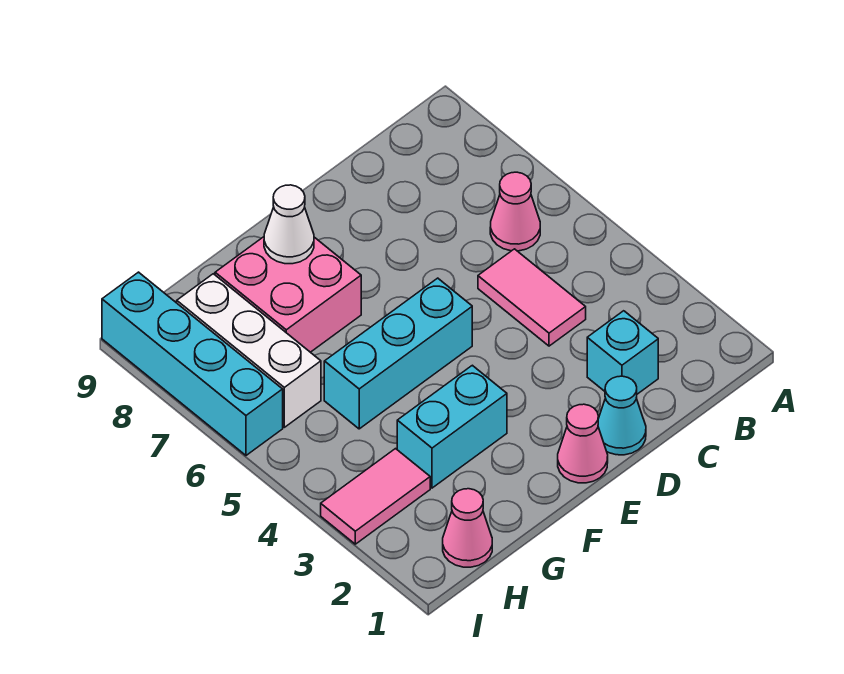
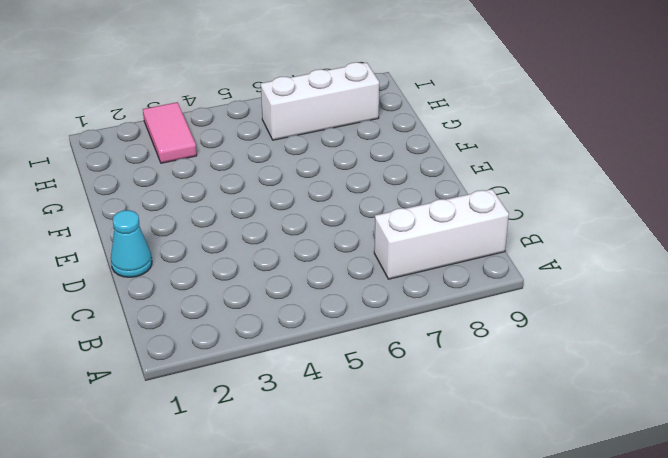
white brick B7:B9 level 1 -> none
none -> pink cone B6 level 1
none -> cyan brick C2 level 1
none -> pink tile C4:C5 level 1

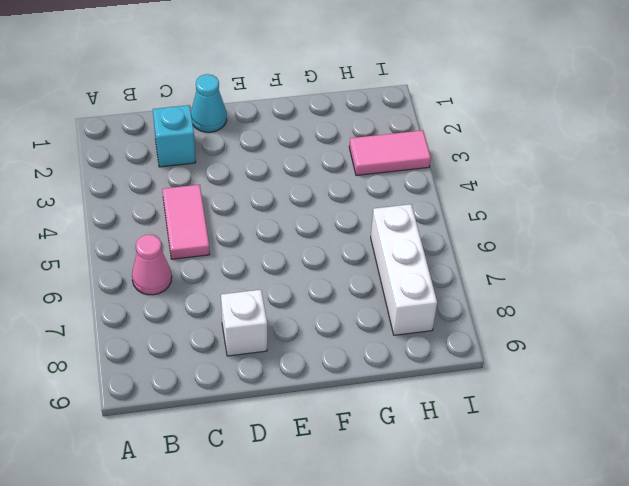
white brick D8 level 1 -> none
none -> pink cone E1 level 1
none -> cyan brick E5:G5 level 1
none -> cyan brick F3:G3 level 1

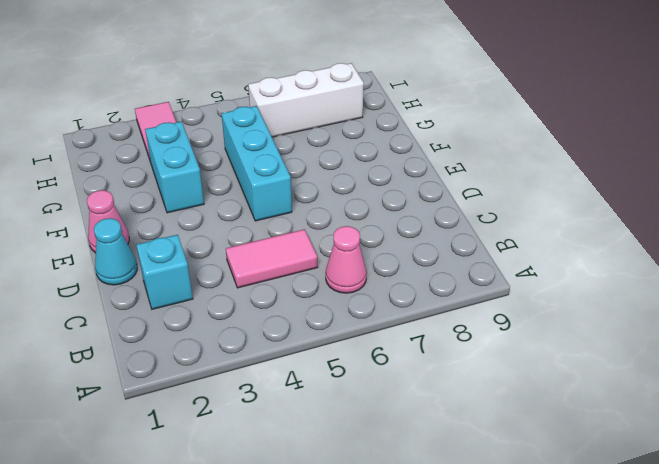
none -> pink brick F7:G8 level 1
none -> pink cone H1 level 1
none -> cyan brick I6:I9 level 1

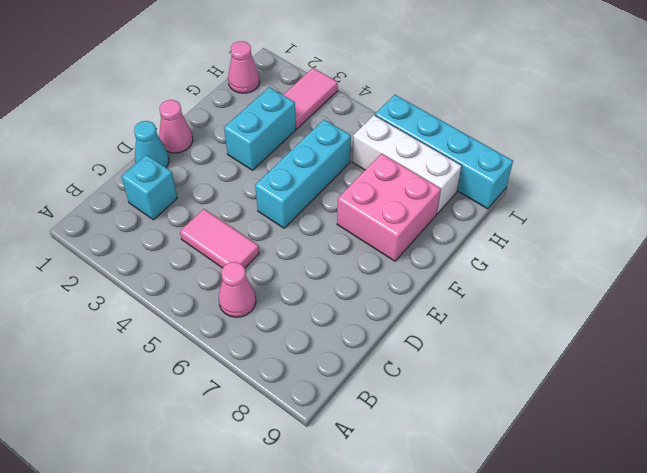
none -> white cone F8 level 2

